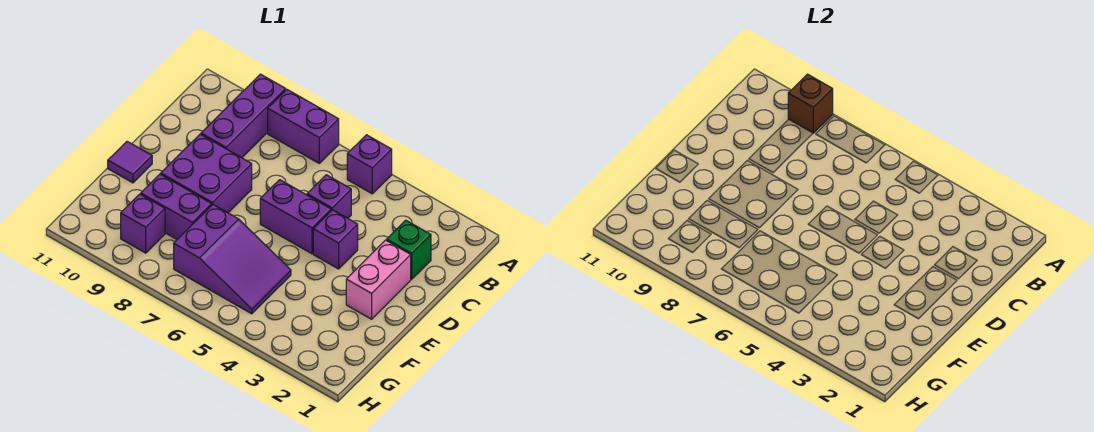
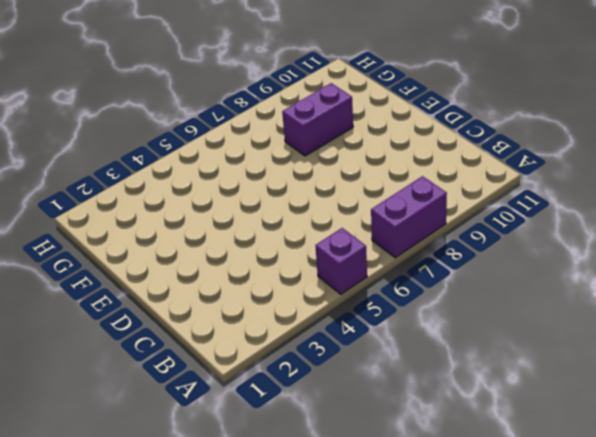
none -> purple brick A9:C9 level 1
none -> green brick C2 level 1
none -> purple brick C5 level 1

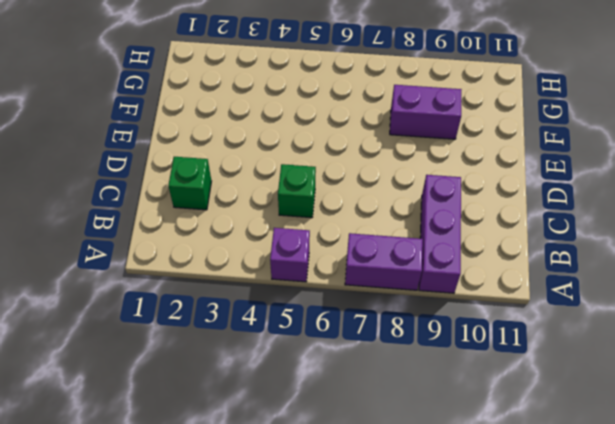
green brick C5 level 1 -> purple brick C5 level 1
none -> pink brick D2:E2 level 1
none -> purple brick D4 level 1
none -> purple brick D5:D6 level 1

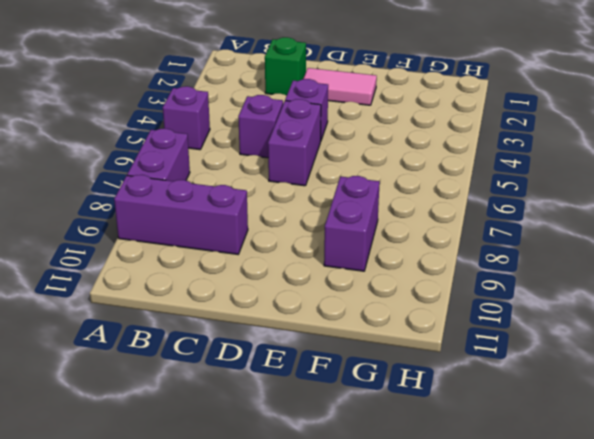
pink tile D2:E2 level 1 -> pink brick D2:E2 level 1
none -> purple brick D8:E9 level 1
none -> purple tile E11 level 1
none -> purple slope F5:G7 level 1 top 7

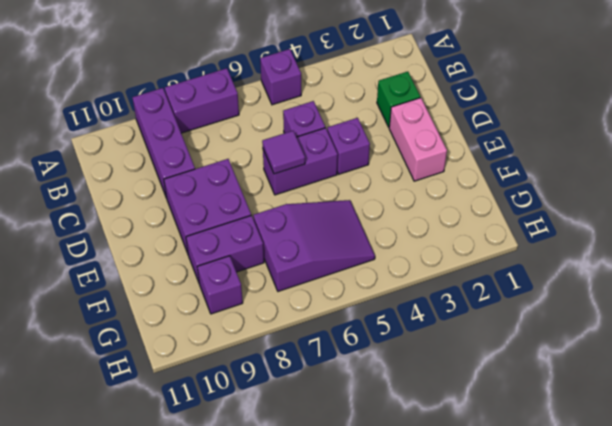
purple tile D6 level 2 -> purple tile E11 level 1
none -> brown brick A9 level 2

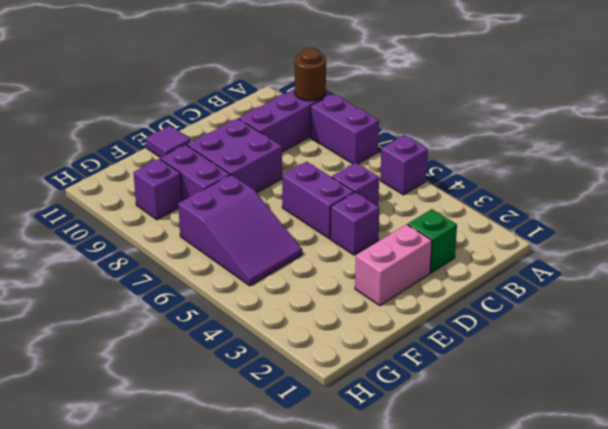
brown round brick A9 level 2 -> brown brick A9 level 2

